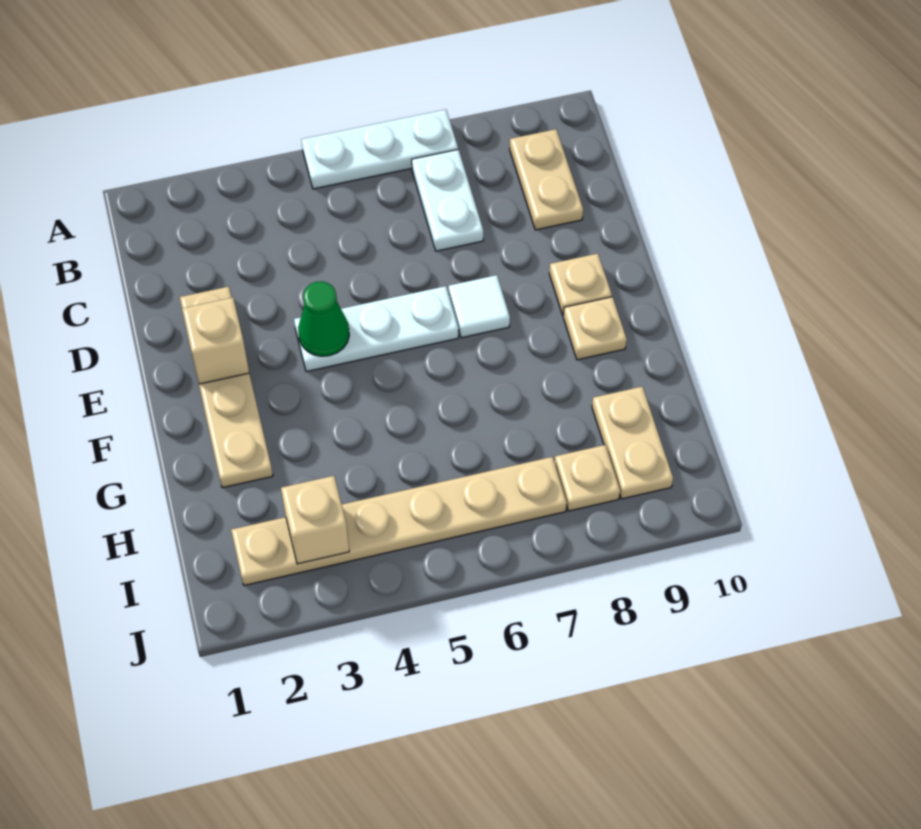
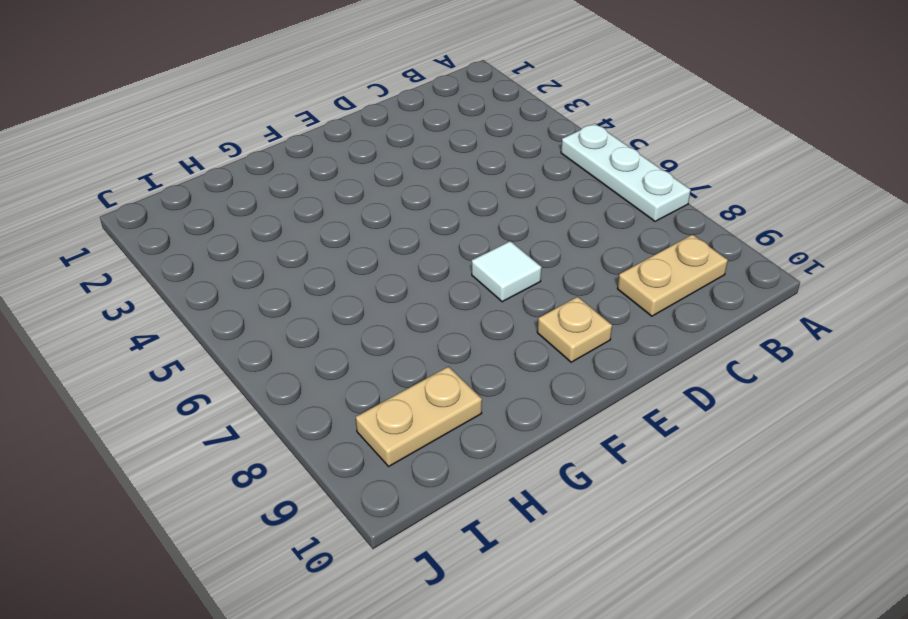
none -> white plate B7:C7 level 1
none -> tan plate D2:G2 level 1
none -> white plate E4:E6 level 1

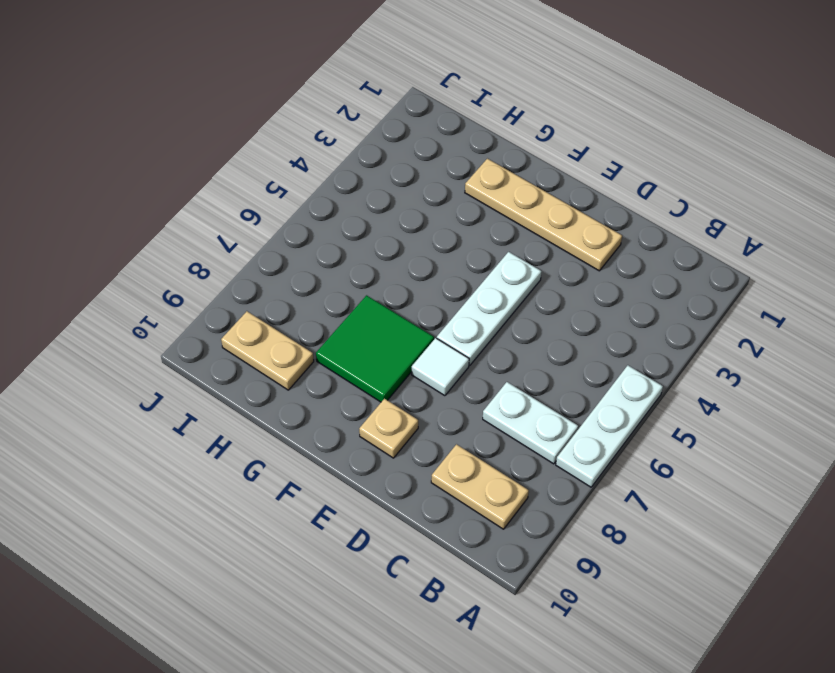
green tile F7:G8 level 1 -> none
none -> tan plate F9 level 1
none -> tan plate I2:I7 level 1
none -> tan plate I8 level 1

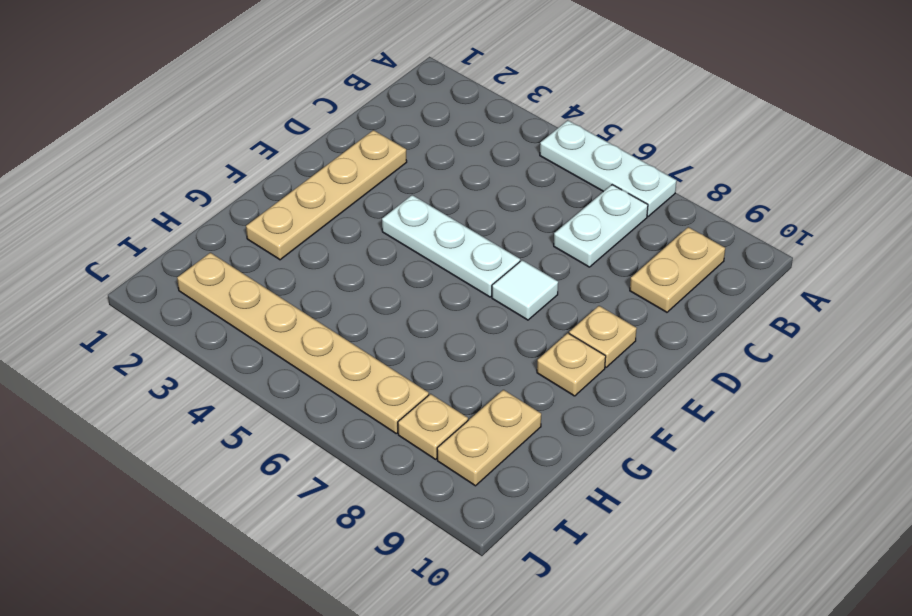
none -> tan brick E2 level 2
none -> green cone E4 level 2
none -> tan brick I3 level 2

